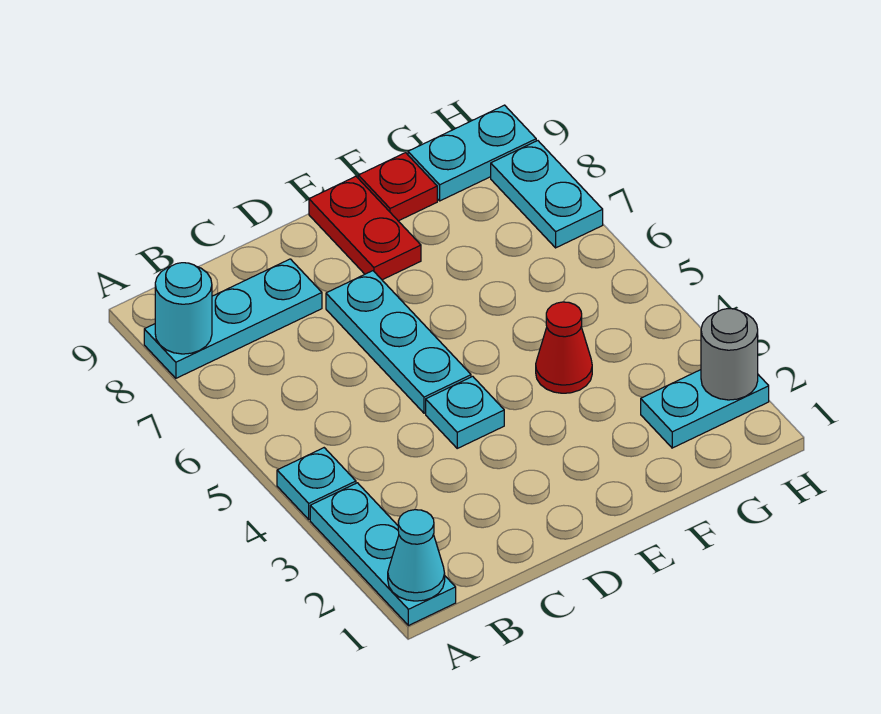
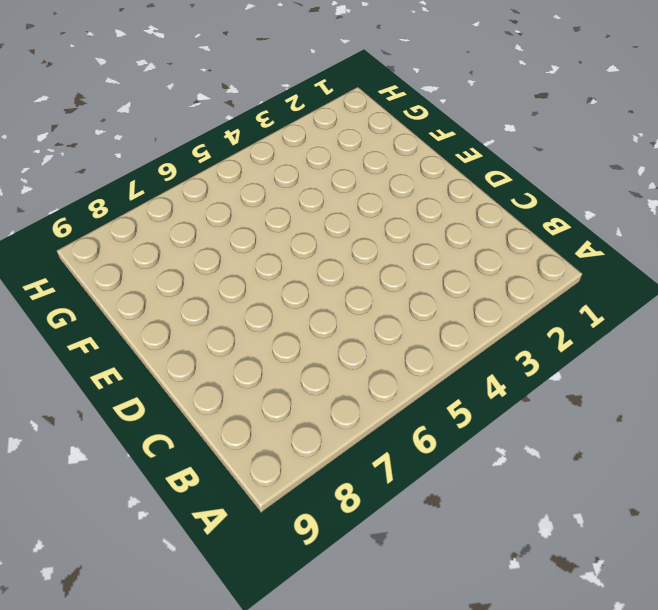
none -> cyan plate A1:A3 level 1
none -> cyan plate A4 level 1
none -> cyan plate A8:C8 level 1

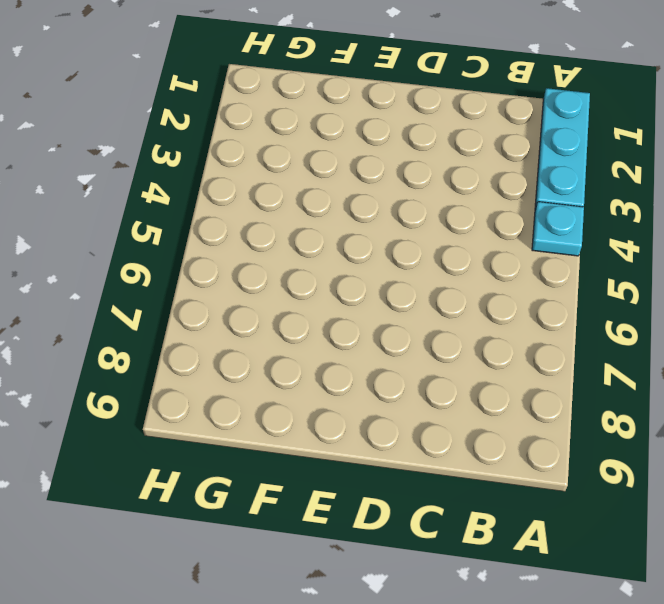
none -> cyan plate A8:C8 level 1
none -> cyan plate D4 level 1
none -> cyan plate D5:D7 level 1

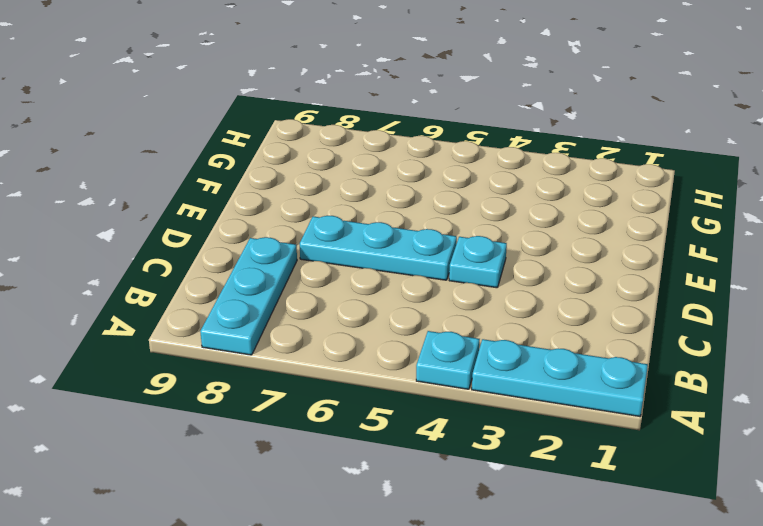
none -> red plate E8:E9 level 1
none -> red cone F4 level 1
none -> red plate F9 level 1

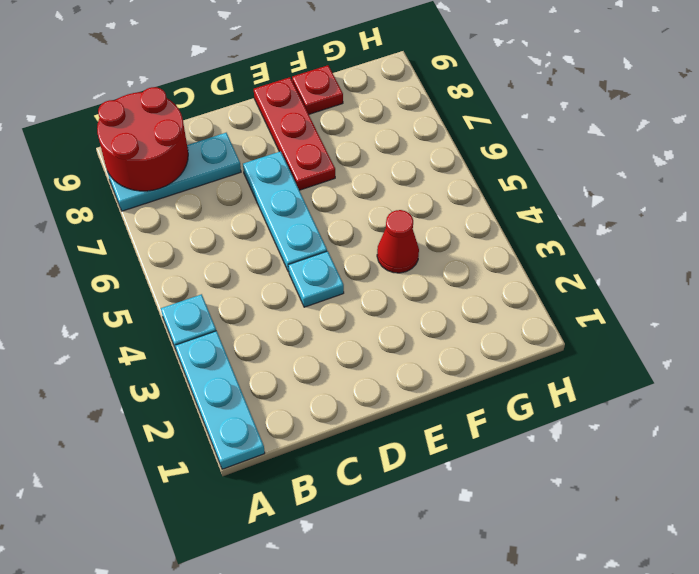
red round brick A8:B9 level 2 -> cyan round brick A8 level 2
red plate E7:E9 level 1 -> red plate E8:E9 level 1
none -> cyan plate G2:H2 level 1
none -> cyan plate G9:H9 level 1
none -> cyan plate H7:H8 level 1

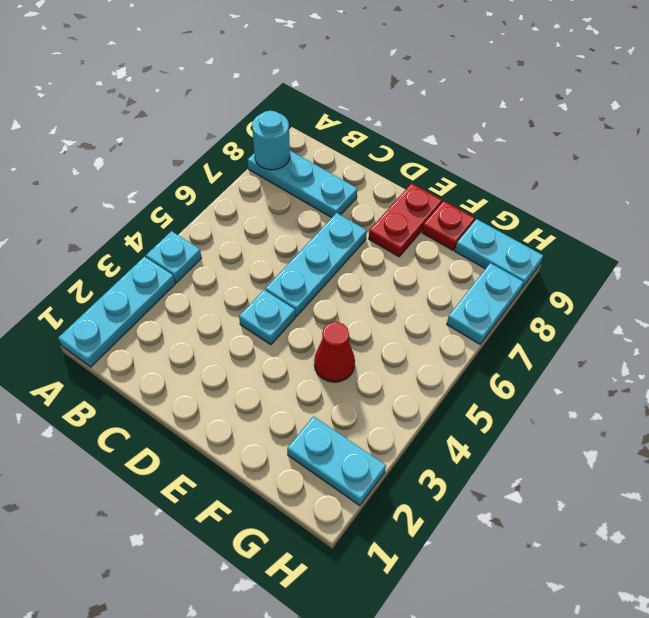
none -> cyan cone A1 level 2
none -> grey round brick H2 level 2

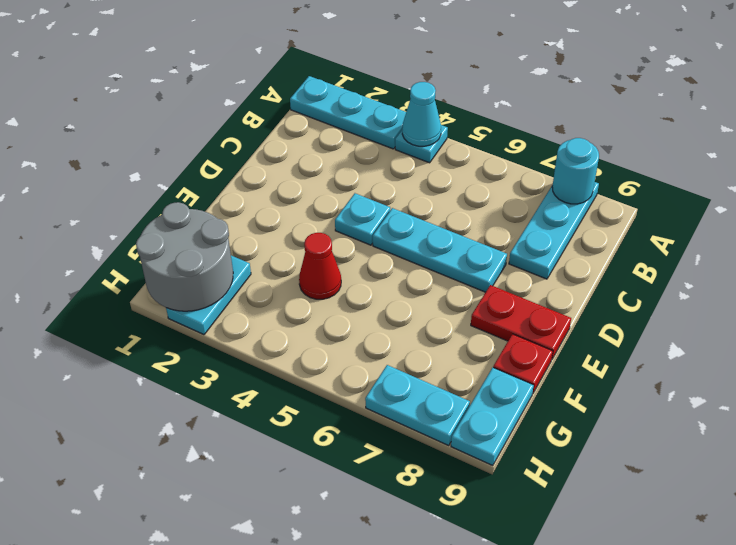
cyan cone A4 level 2 -> cyan cone A1 level 2
grey round brick G1:H2 level 2 -> grey round brick H2 level 2

